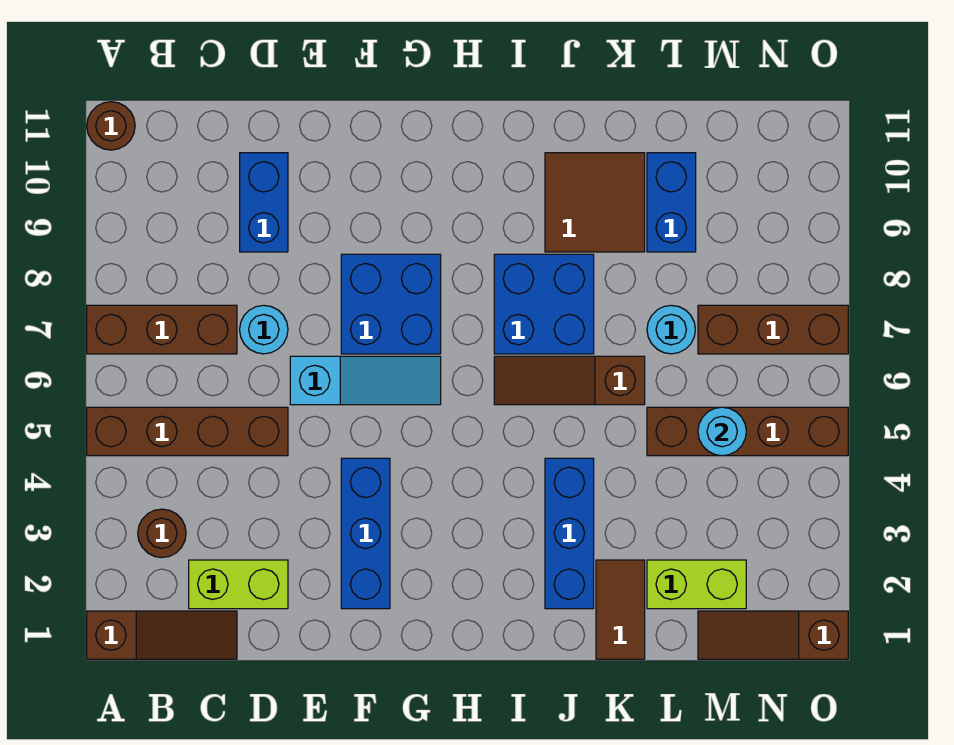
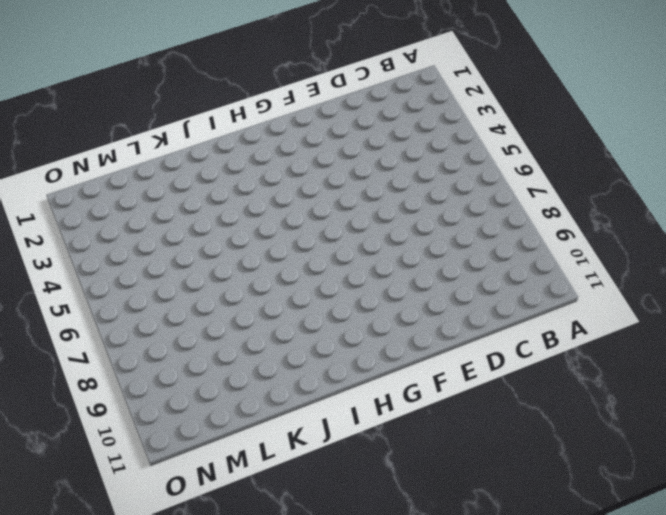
none -> brown slope A1:C1 level 1 top A
none -> brown brick A5:D5 level 1
none -> brown brick A7:C7 level 1

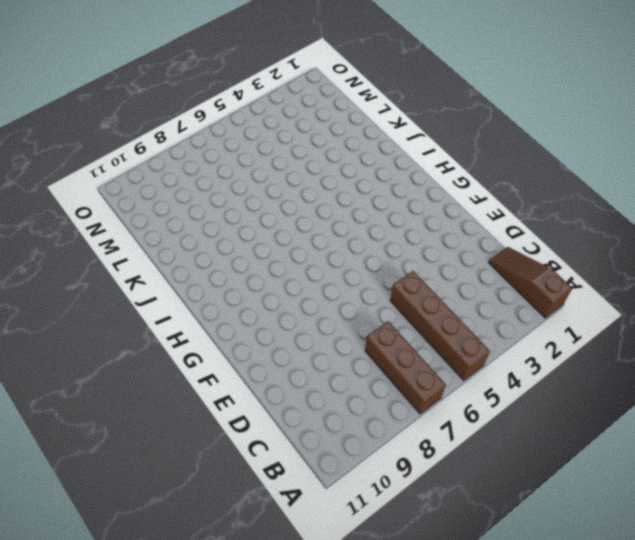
none -> brown round brick A11 level 1
none -> brown round brick B3 level 1
none -> lime brick C2:D2 level 1

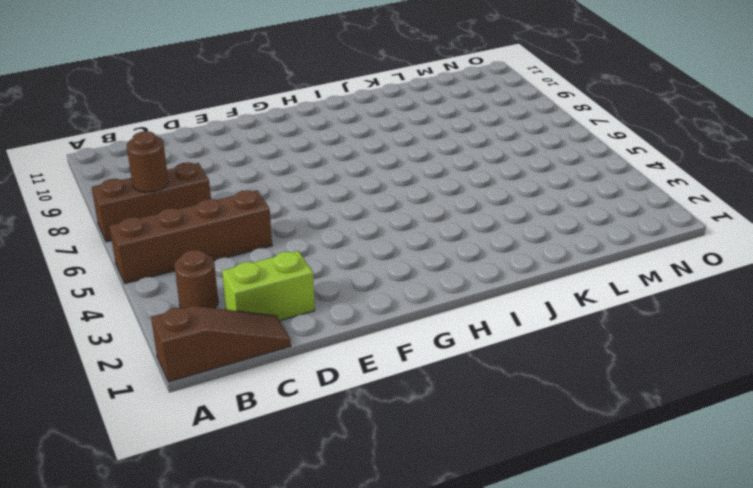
brown round brick B7 level 2 -> brown round brick A11 level 1
none -> cyan round brick D7 level 1
none -> blue brick D9:D10 level 1
none -> cyan slope E6:G6 level 1 top E

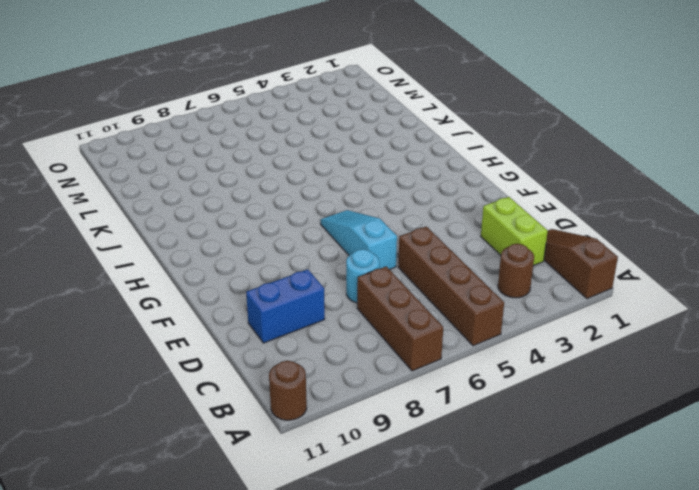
none -> blue brick F2:F4 level 1
none -> blue brick F7:G8 level 1
none -> brown slope I6:K6 level 1 top K

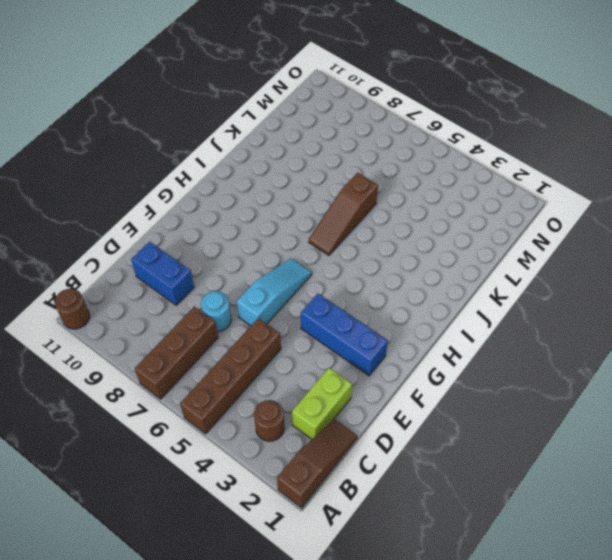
none -> blue brick F7:G8 level 1
none -> blue brick I7:J8 level 1
none -> blue brick J2:J4 level 1

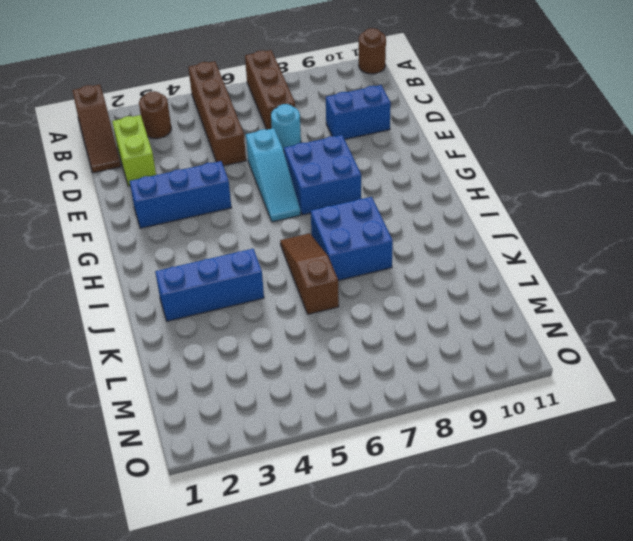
none -> brown tile J9:K10 level 1
none -> brown tile K1:K2 level 1
none -> lime brick L2:M2 level 1

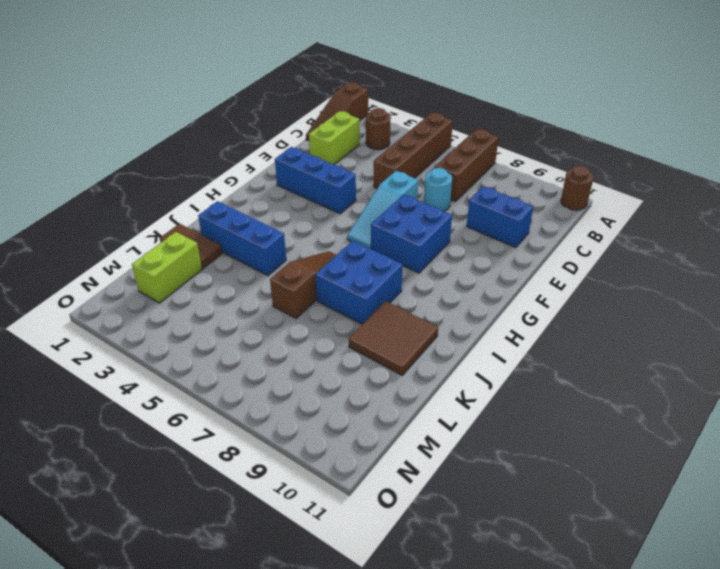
none -> brown brick L5:O5 level 1
none -> cyan round brick L7 level 1
none -> blue brick L9:L10 level 1

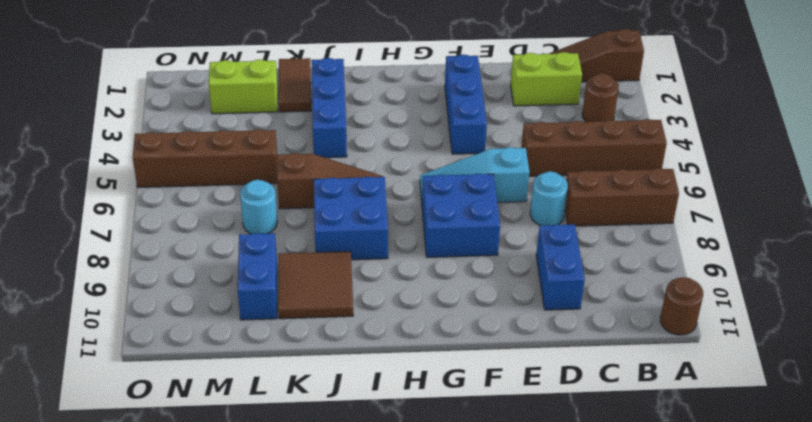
none -> brown slope M1:O1 level 1 top O
none -> brown brick M7:O7 level 1
none -> cyan round brick M5 level 2

